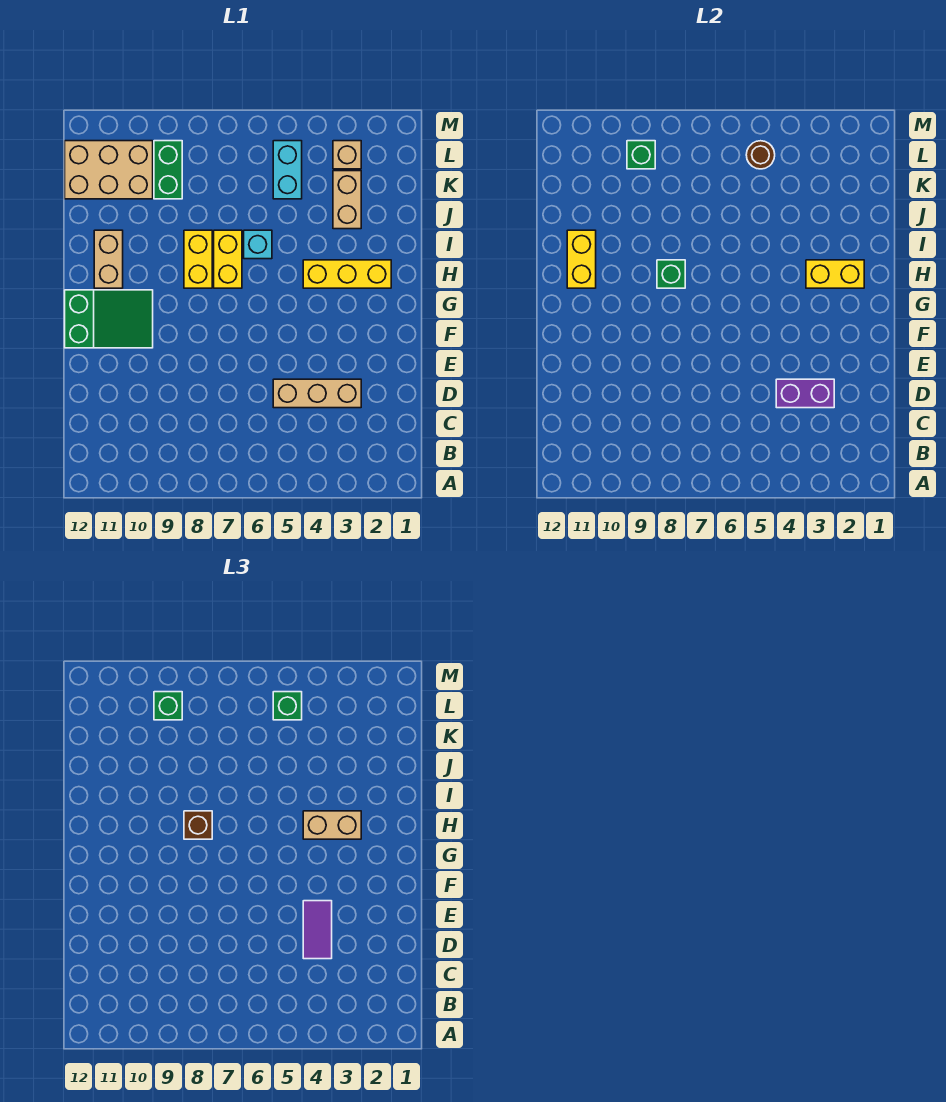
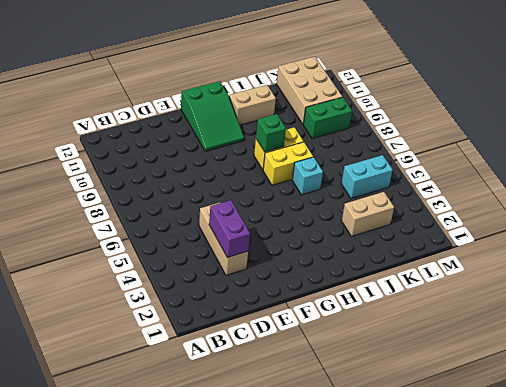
none -> yellow brick H2:H4 level 1
none -> tan brick L3 level 1
none -> yellow brick H2:H3 level 2

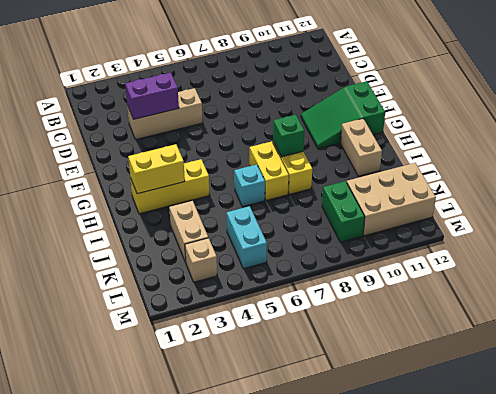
none -> yellow brick H11:I11 level 2
none -> brown round brick L5 level 2
none -> green brick L9 level 2

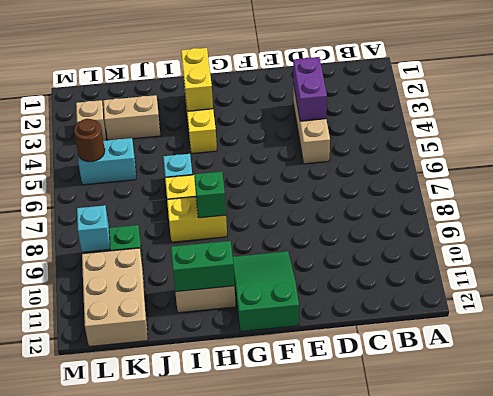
green brick H11:I11 level 2 -> yellow brick H11:I11 level 2
cyan brick L9 level 2 -> green brick L9 level 2
none -> purple tile D4:E4 level 3
none -> tan brick H3:H4 level 3
none -> brown brick H8 level 3

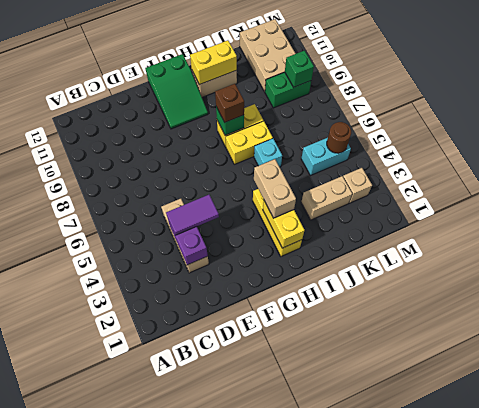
none -> green brick L5 level 3
none -> green brick L9 level 3

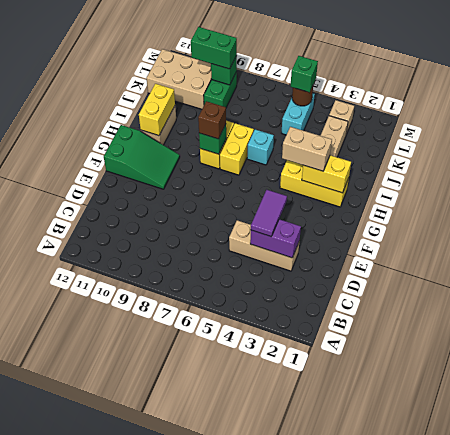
green brick L9:L10 level 3 -> green brick L9 level 3

